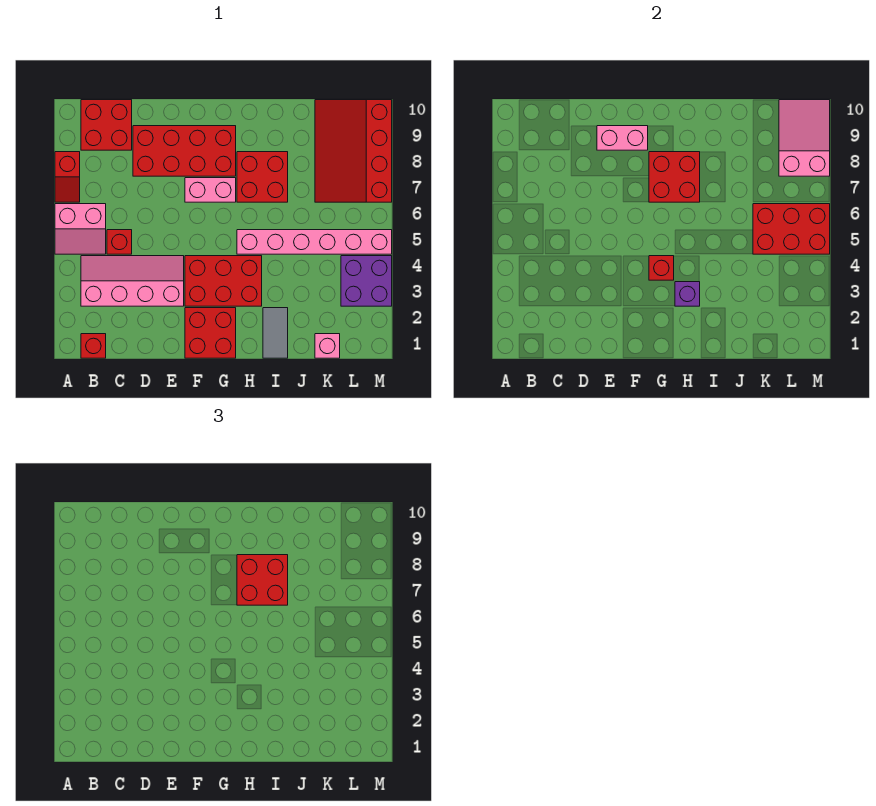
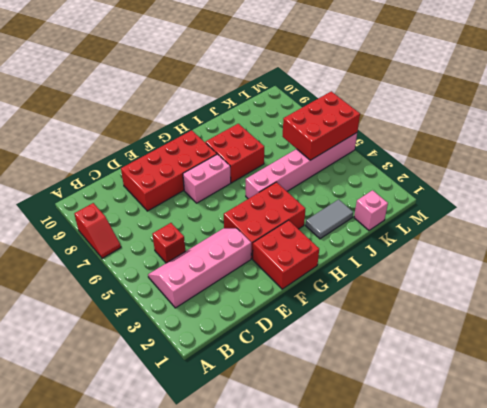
grey tile I2:J2 level 1 -> grey tile I1:I2 level 1
none -> pink slope A5:B6 level 1 top 6
none -> red brick B1 level 1
none -> red brick B9:C10 level 1

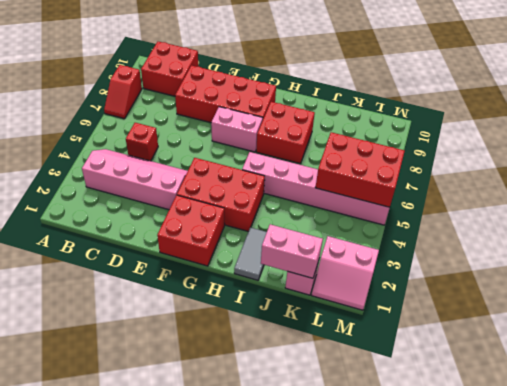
pink brick J1:K1 level 2 -> pink brick E9:F9 level 2
pink slope L1:M2 level 1 top 2 -> pink slope A5:B6 level 1 top 6
none -> red brick B1 level 1
none -> red slope K7:M10 level 1 top M
none -> purple brick L3:M4 level 1

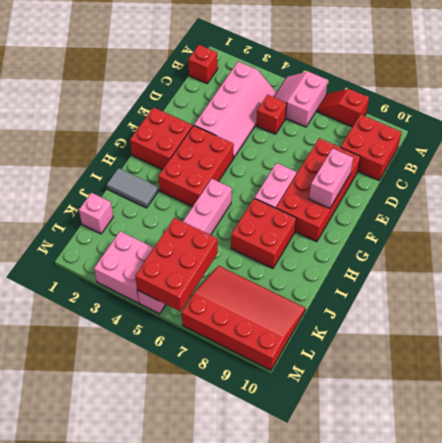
pink brick L3:M4 level 1 -> purple brick L3:M4 level 1
none -> red brick G4 level 2
none -> red brick G7:H8 level 2
none -> purple brick H3 level 2

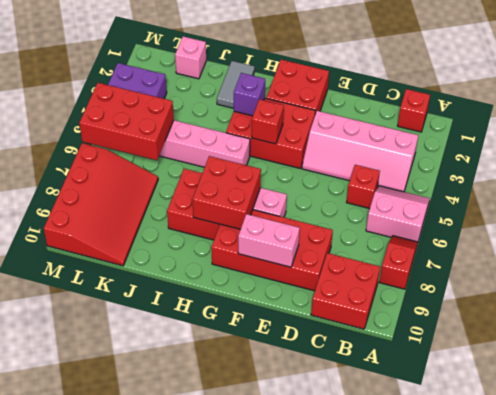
none -> pink slope L8:M10 level 2 top 8
none -> red brick H7:I8 level 3

